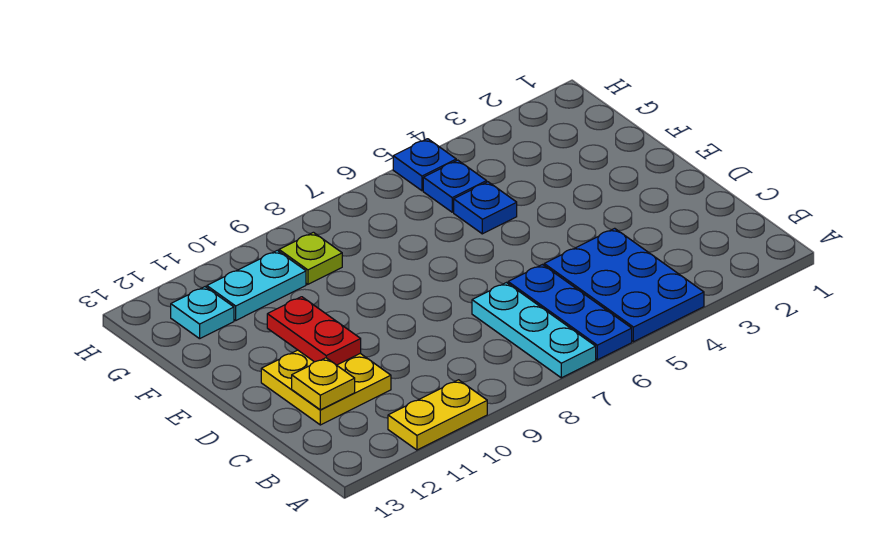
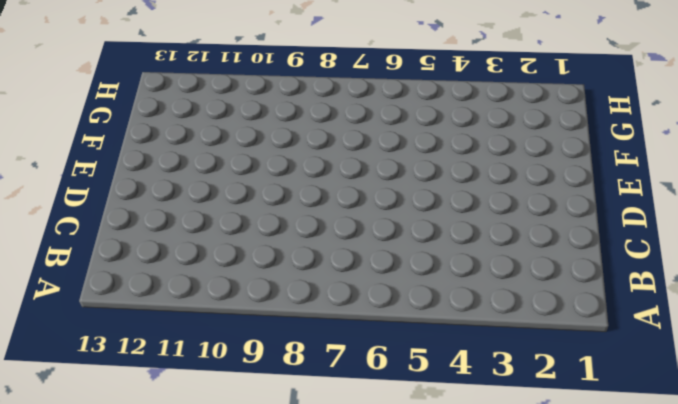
none -> blue plate A4:C5 level 1
none -> blue plate A6:C6 level 1
none -> cyan plate A7:C7 level 1

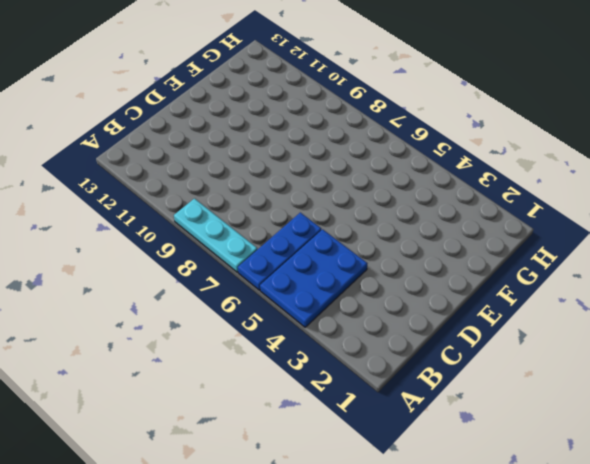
cyan plate A7:A9 level 1 -> cyan plate A7:C7 level 1
none -> yellow plate A10:A11 level 1
none -> yellow plate C11:D12 level 1
none -> blue plate F5 level 1

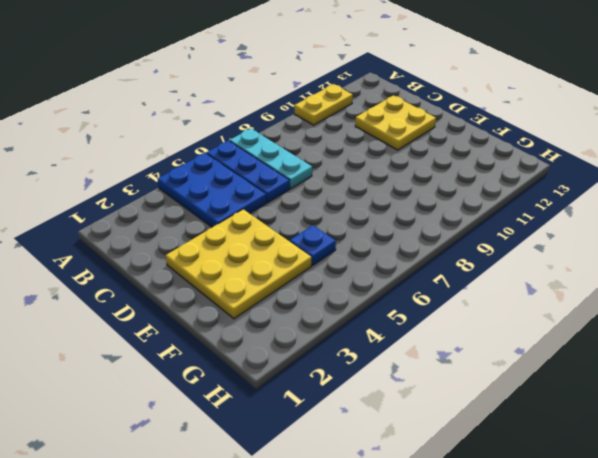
yellow plate D2:F4 level 1 -> none
none -> blue plate G5 level 1
none -> lime plate G9 level 1
none -> cyan plate G10:G11 level 1

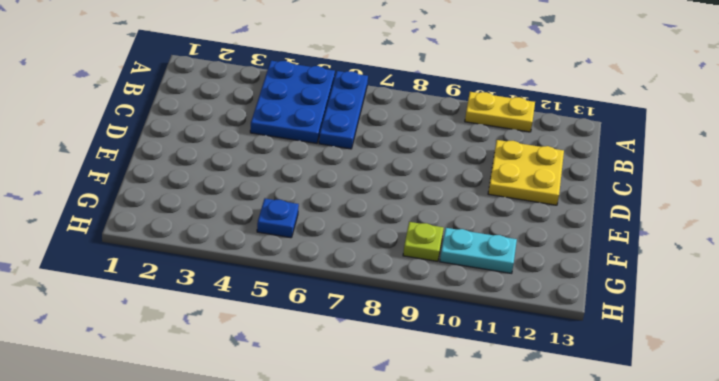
none -> cyan plate A7:C7 level 1
none -> blue plate F5 level 1
none -> cyan plate G12 level 1

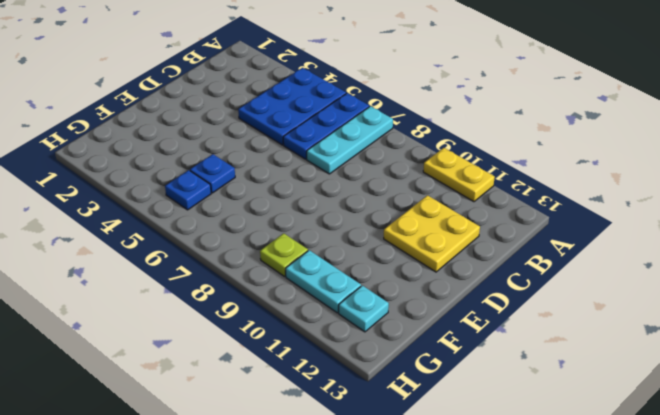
none -> blue plate H5 level 1
none -> yellow plate C12 level 2
none -> red plate D11:E11 level 2

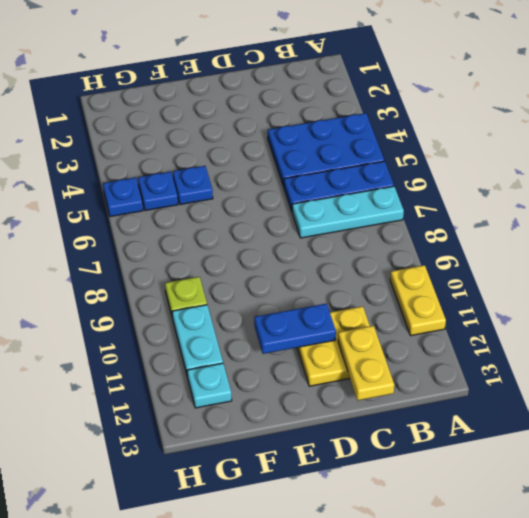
yellow plate C12:C13 level 2 -> yellow plate C12 level 2
blue plate D11:E11 level 2 -> red plate D11:E11 level 2

